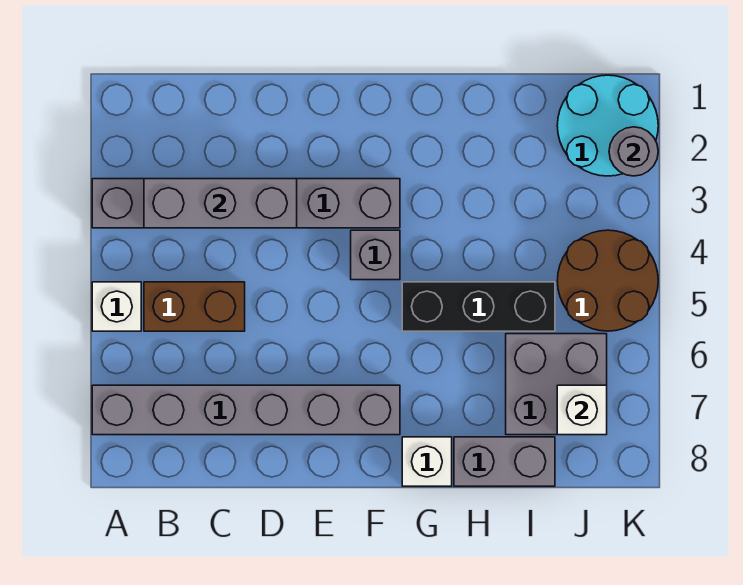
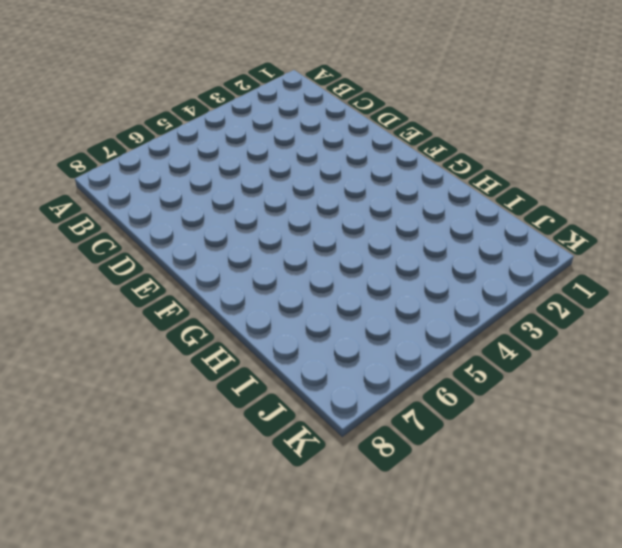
none -> grey brick A3:F3 level 1
none -> white brick A5 level 1
none -> grey brick A7:F7 level 1

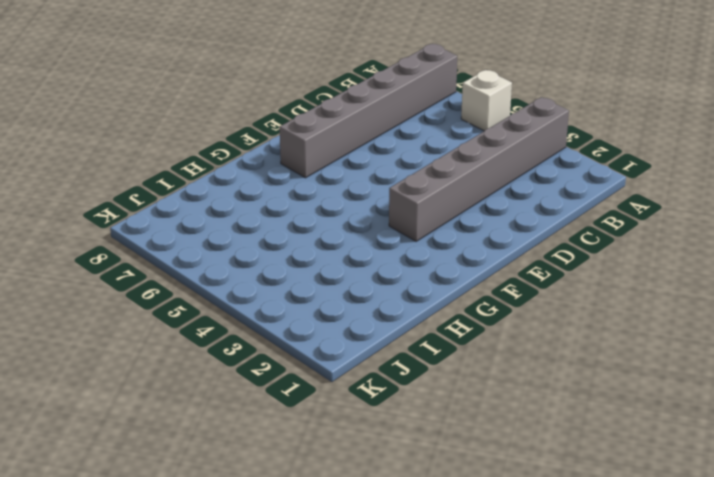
none -> brown brick B5:C5 level 1
none -> grey brick F4 level 1
none -> black brick G5:I5 level 1

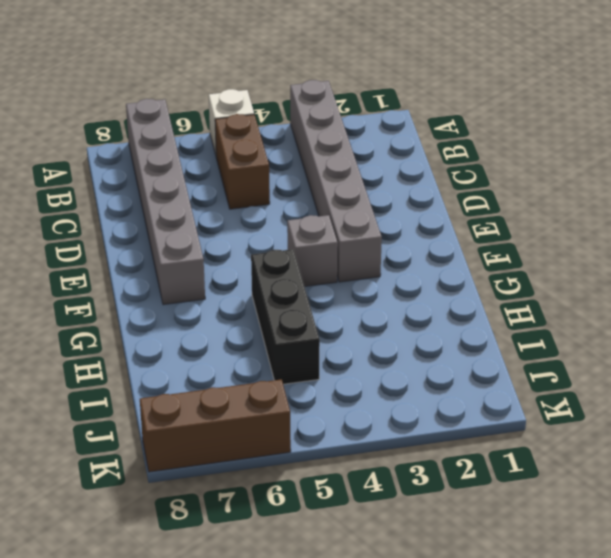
brown brick K6:K8 level 1 -> none
none -> white brick G8 level 1
none -> grey brick H8:I8 level 1
none -> grey brick I6:J7 level 1

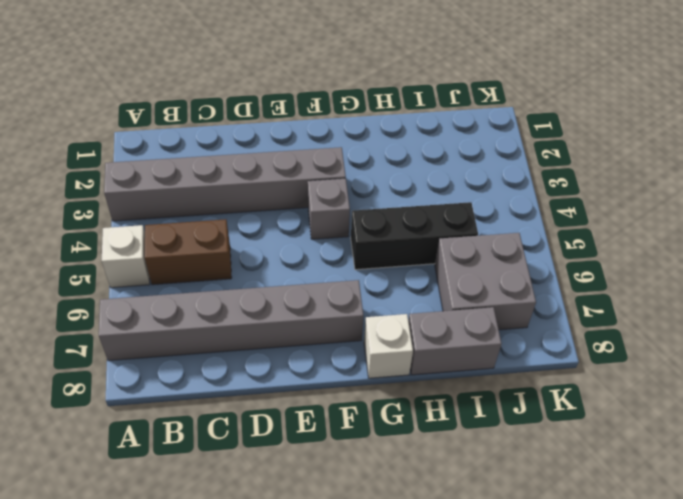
none -> cyan round brick J1:K2 level 1
none -> brown round brick J4:K5 level 1
none -> grey brick B3:D3 level 2

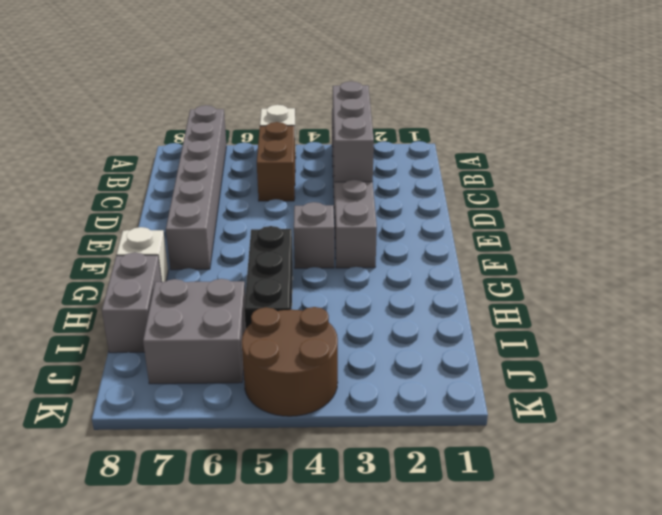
none -> cyan round brick J1:K2 level 1
none -> white brick J7 level 2
none -> grey round brick K2 level 2

